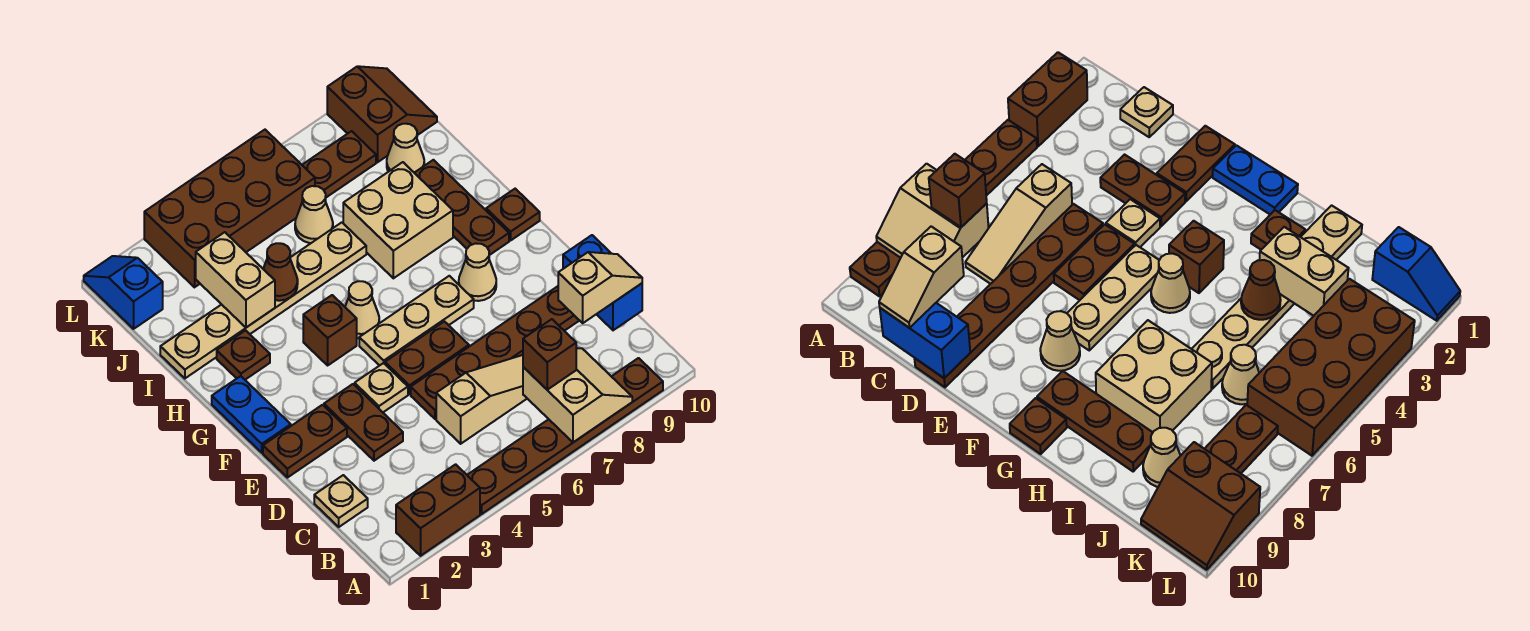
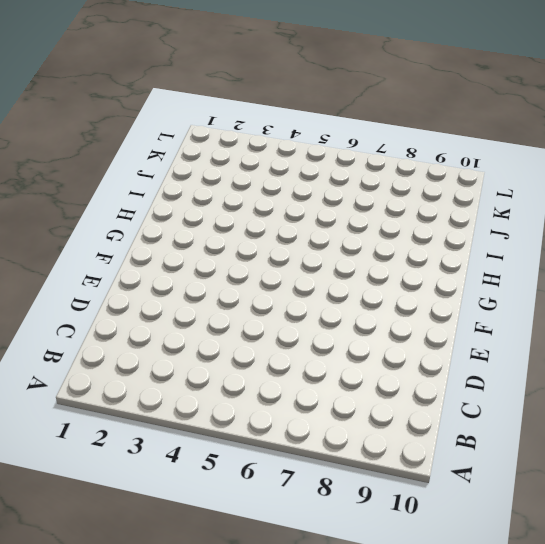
none -> brown brick A2:A3 level 1
none -> brown plate A4:A9 level 1
none -> tan plate C1 level 1
none -> tan slope C5:C7 level 1 top 5

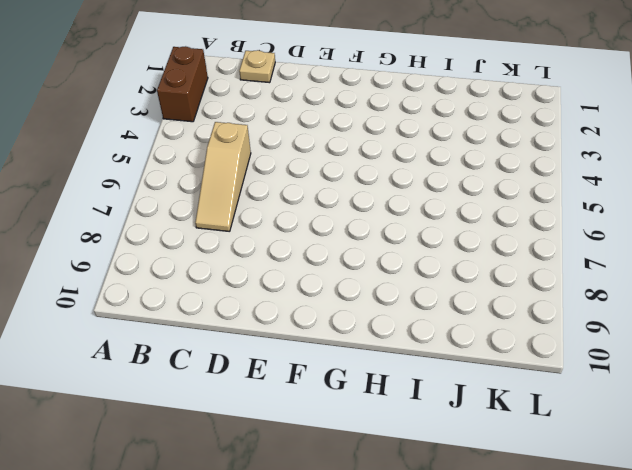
none -> brown plate A4:A9 level 1
none -> brown plate D3:E3 level 1
none -> brown plate D5:D10 level 1
none -> brown plate E1:E2 level 1

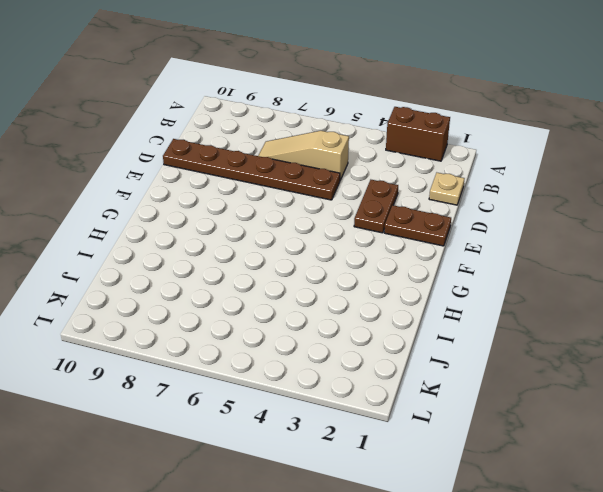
none -> brown plate A4:A9 level 1
none -> tan plate E4 level 1
none -> brown plate E5:E6 level 1
none -> blue plate F1:G1 level 1

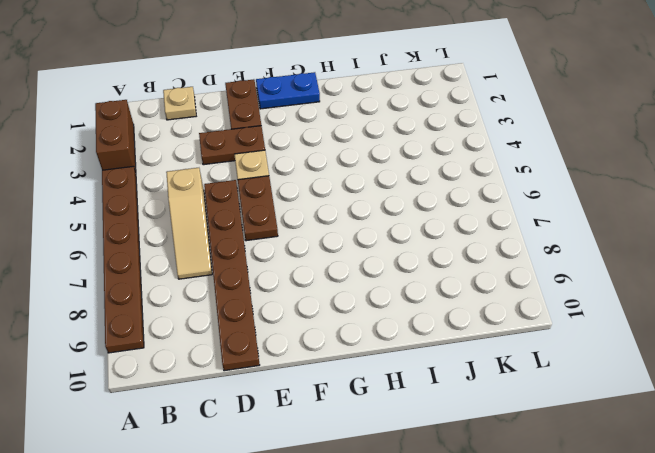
none -> tan plate F5:F7 level 1
none -> tan cone F8 level 1
none -> brown brick G4 level 1
none -> tan cone G5 level 1

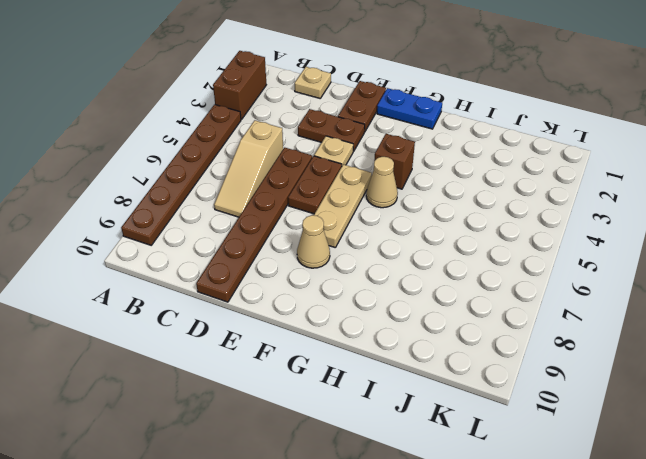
none -> brown plate G9:I9 level 1
none -> brown plate G10 level 1
none -> brown plate H2 level 1
none -> tan brick H7:I8 level 1

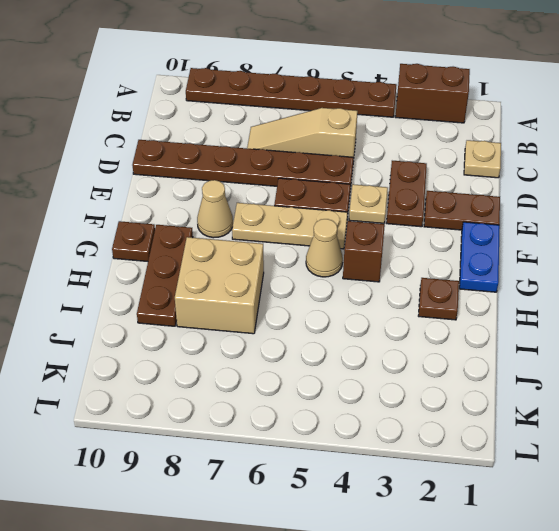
none -> tan plate I1:I6 level 1
none -> tan cone J6 level 1
none -> tan cone J9 level 1
none -> blue slope K1:L1 level 1 top K

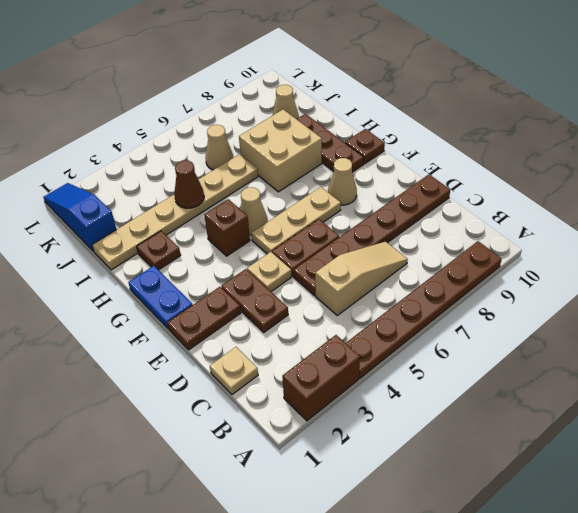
blue slope J1:L1 level 1 top J -> blue slope K1:L1 level 1 top K
none -> brown brick K3:L6 level 1
none -> brown plate K7:K8 level 1
none -> brown slope K9:L10 level 1 top 9
none -> tan slope A7:B8 level 2 top 7

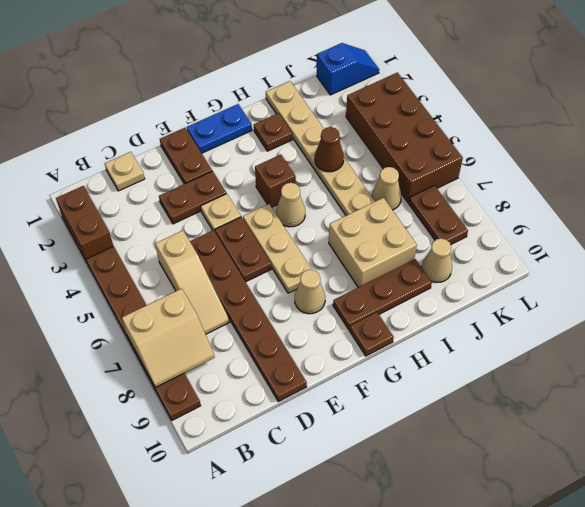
none -> brown slope K9:L10 level 1 top 9
none -> blue brick C10:D10 level 2
none -> tan brick I3:J3 level 2
none -> brown brick B7 level 3

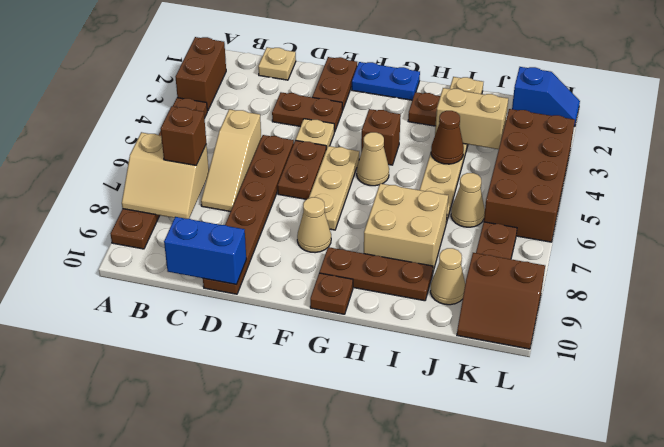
none -> tan slope C9:C10 level 3 top 9

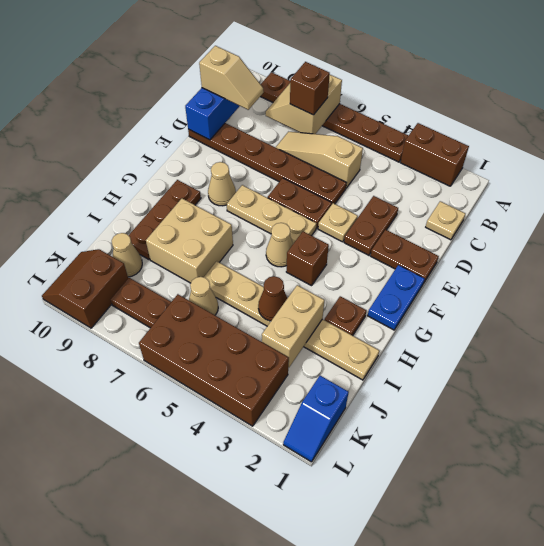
tan slope C9:C10 level 3 top 10 -> tan slope C9:C10 level 3 top 9
none -> brown plate G10 level 1

